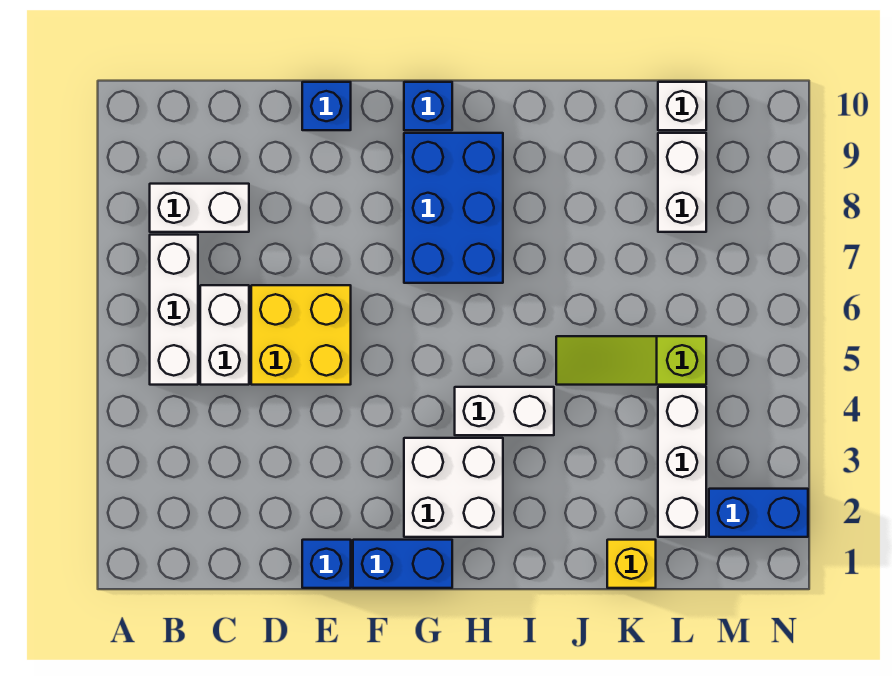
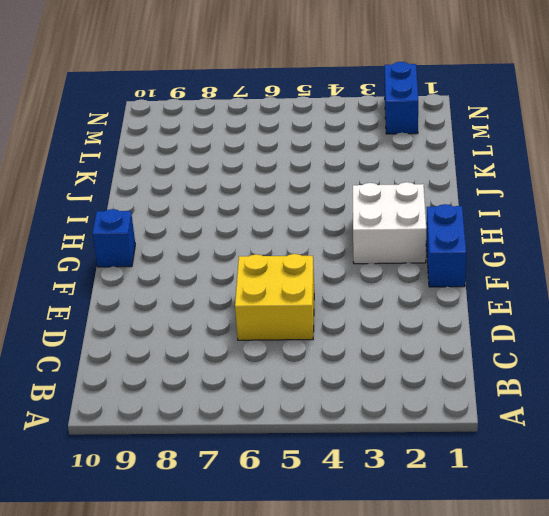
none -> white brick B5:B7 level 1
none -> white brick B8:C8 level 1
none -> white brick C5:C6 level 1

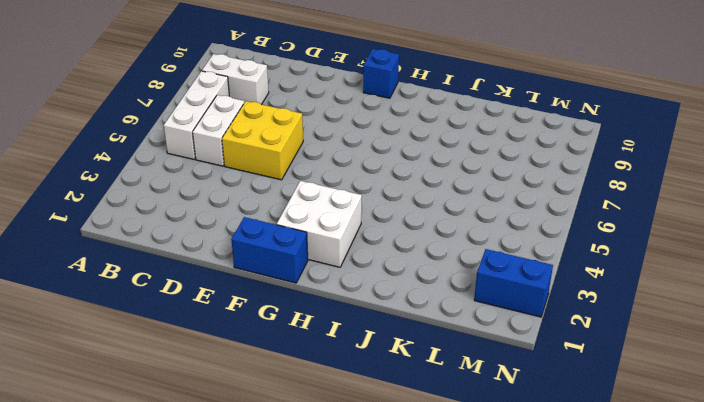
none -> blue brick E1 level 1
none -> blue brick E10 level 1
none -> blue brick G7:H9 level 1

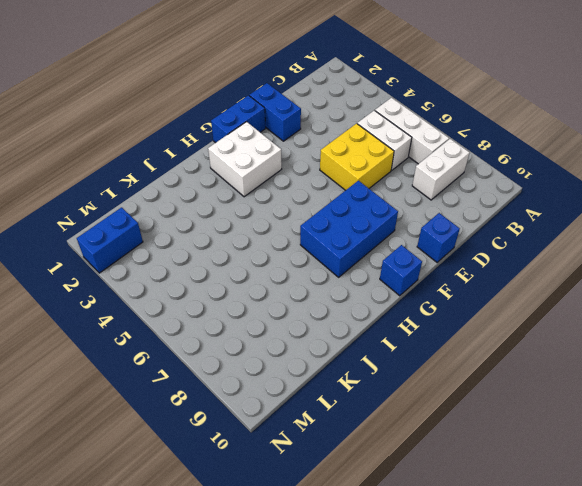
blue brick E1:E2 level 1 -> blue brick E1 level 1
blue brick F7:H8 level 1 -> blue brick G7:H9 level 1
none -> white brick H4:I4 level 1
none -> lime slope J5:L5 level 1 top L
none -> yellow brick K1 level 1

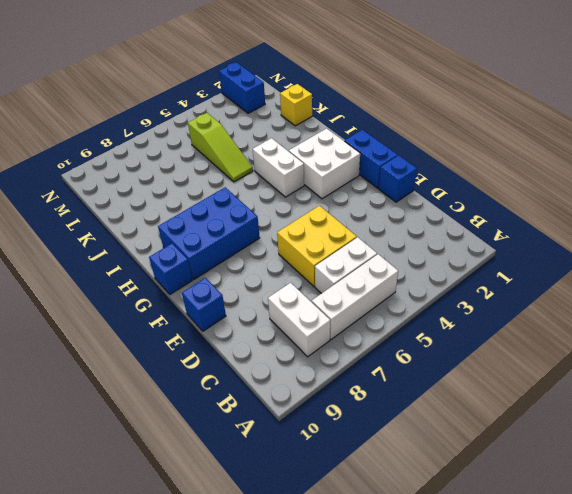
none -> white brick L2:L4 level 1
none -> white brick L8:L9 level 1
none -> white brick L10 level 1

